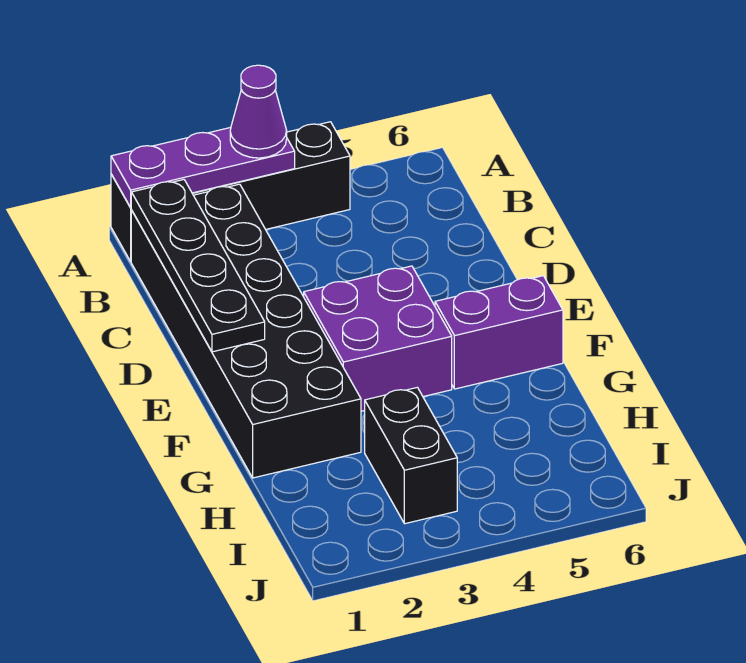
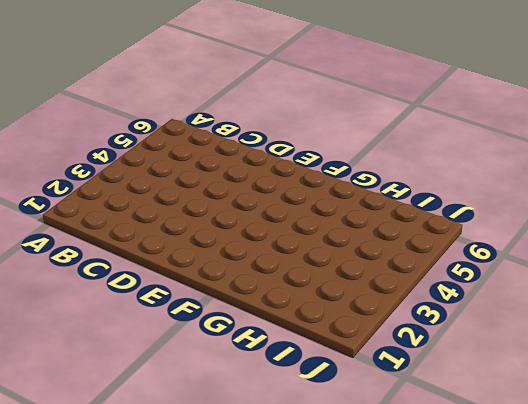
none -> black brick A1:A4 level 1
none -> black brick B1:G2 level 1

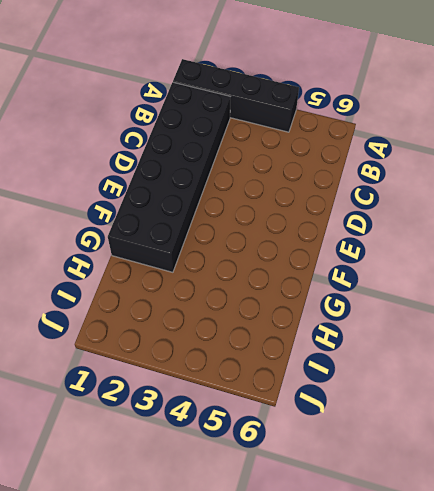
none -> purple brick E3:F4 level 1
none -> purple brick F5:F6 level 1

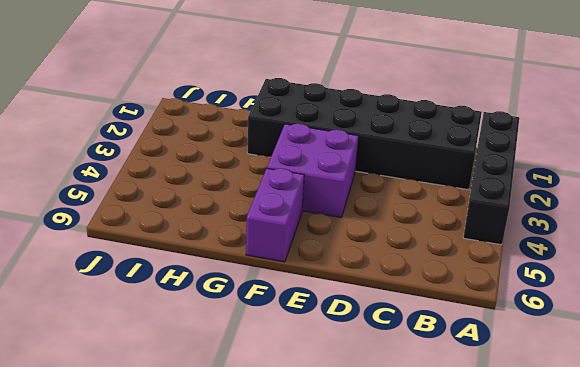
none -> black brick H3:I3 level 1
none -> purple plate A1:A3 level 2

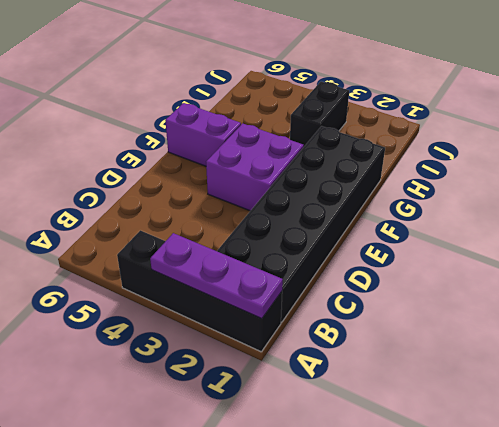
none -> black plate B1:E1 level 2
none -> purple cone A3 level 3

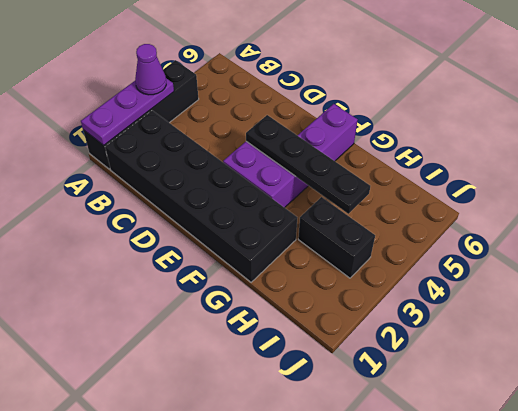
black plate E4:H4 level 2 -> black plate B1:E1 level 2

